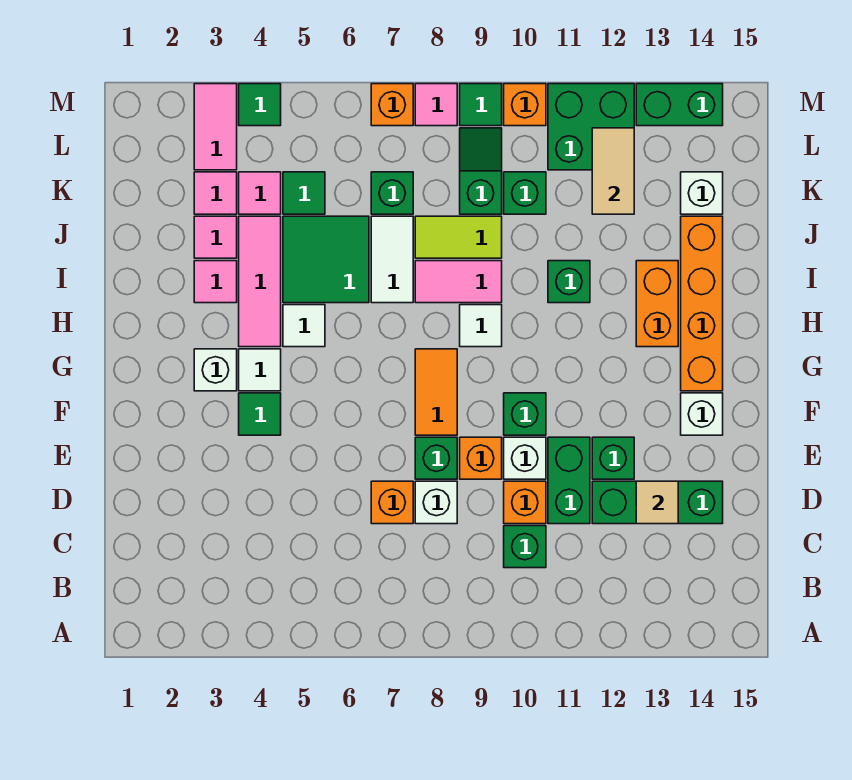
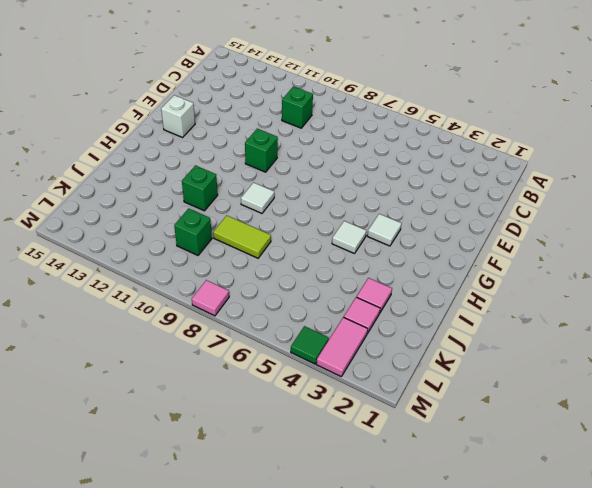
none -> orange brick D7 level 1
none -> white brick D8 level 1
none -> orange brick D10 level 1
none -> green brick D11:E11 level 1

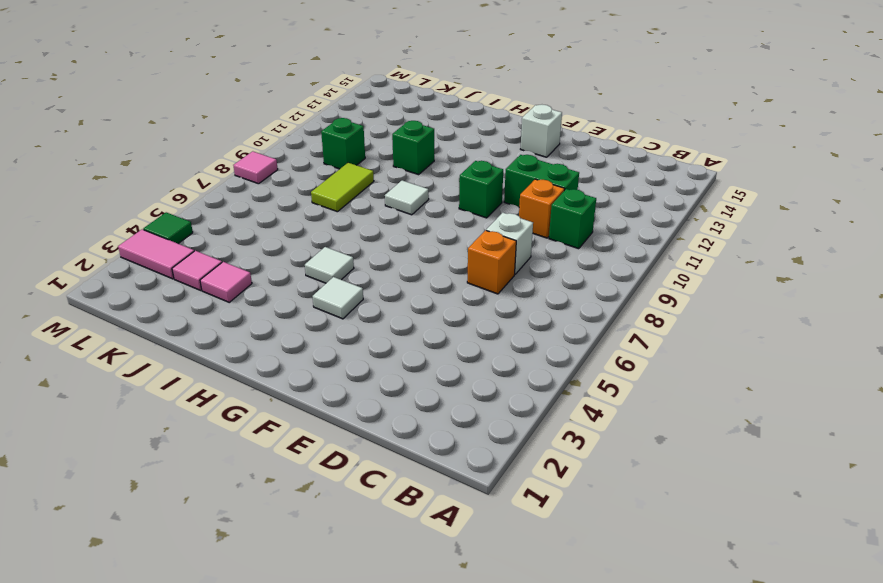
none -> green brick D12:D14 level 1
none -> green brick E8 level 1
none -> orange brick E9 level 1
none -> white brick E10 level 1

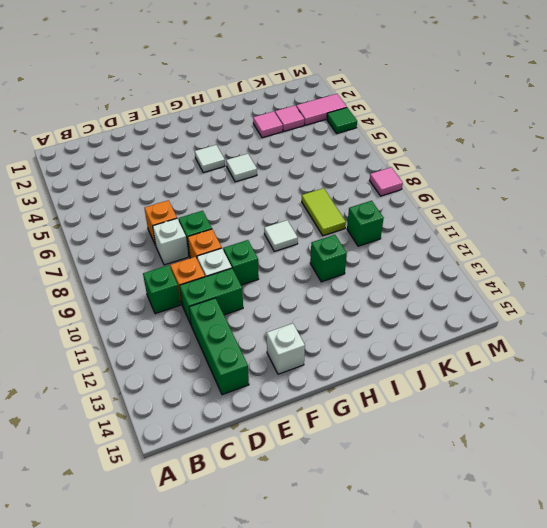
none -> green brick E12 level 1
none -> green tile F4 level 1
none -> orange tile F8:G8 level 1
none -> white brick G3 level 1

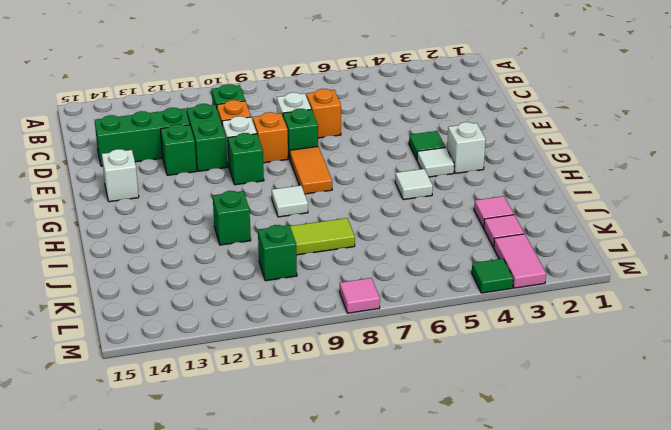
none -> orange brick G14:J14 level 1
none -> pink tile H4:J4 level 1
none -> orange brick H13:I13 level 1
none -> pink tile I3 level 1

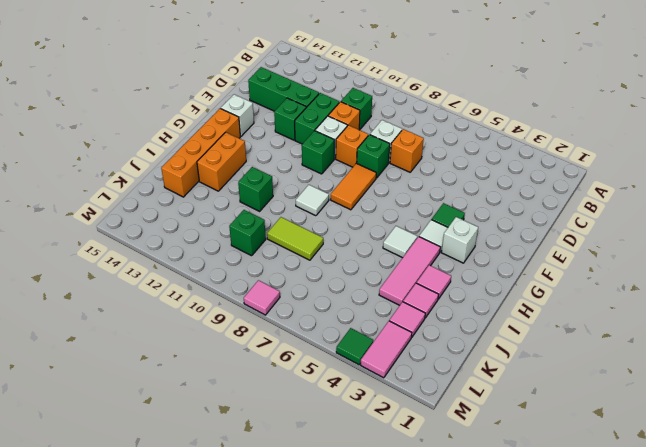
none -> green tile I5:J6 level 1
none -> white tile I7:J7 level 1
none -> pink tile I8:I9 level 1
none -> pink tile K4 level 1

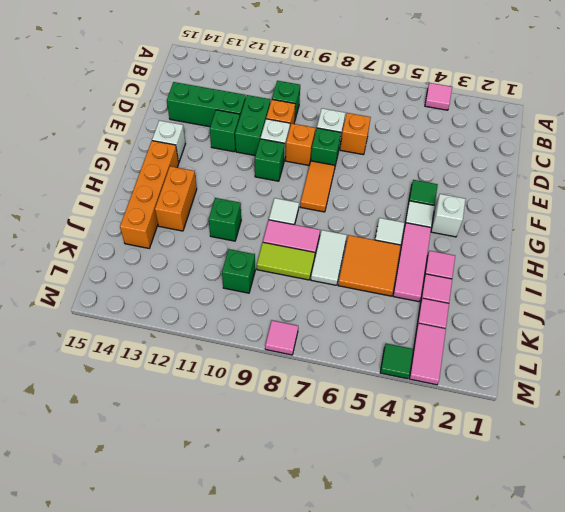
pink tile A4 level 1 -> pink tile K4 level 1
orange tile I5:J6 level 1 -> green tile I5:J6 level 1
none -> green tile K5 level 1
none -> green brick K7 level 1
none -> green slope K9:L9 level 1 top K
none -> white brick K14 level 1

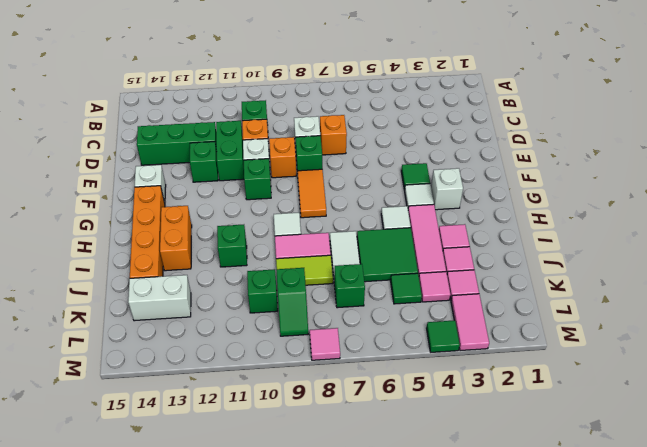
white brick K13:K14 level 1 -> white brick K14 level 1
none -> green brick L11:M12 level 1
none -> orange brick M7 level 1
none -> green tile M9 level 1
none -> orange brick M10 level 1

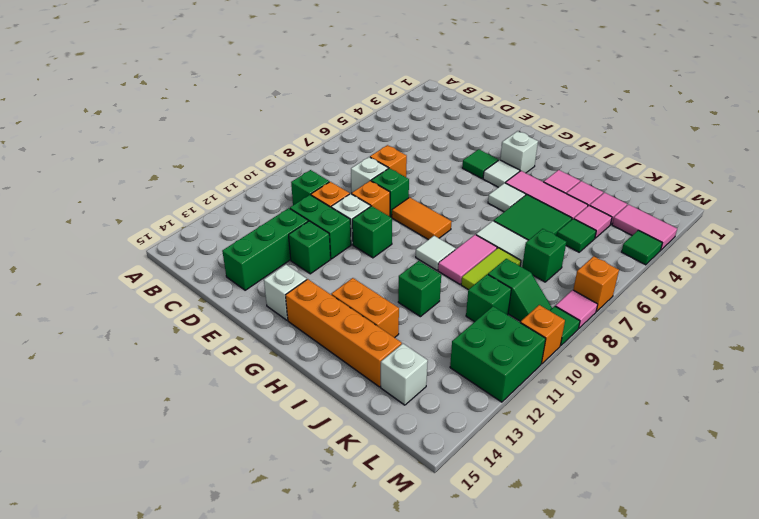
none -> green brick M13:M14 level 1
none -> tan tile D13 level 2
none -> tan tile K12:L12 level 2

